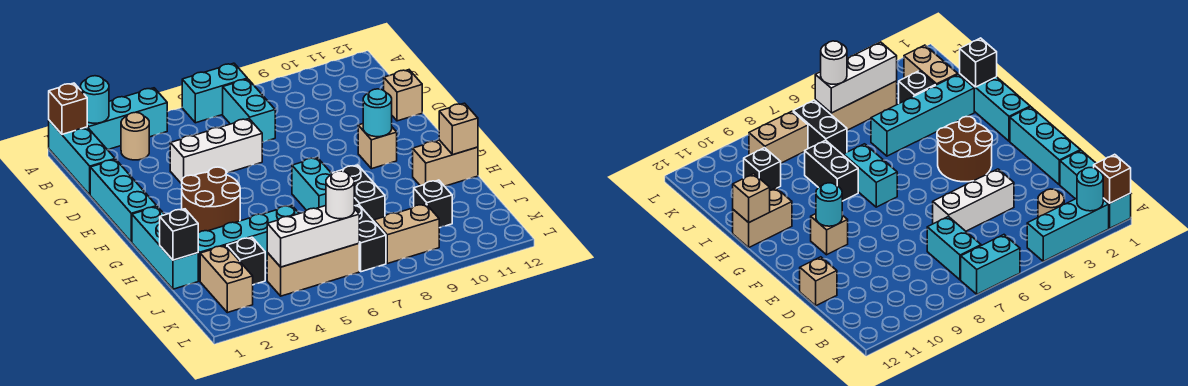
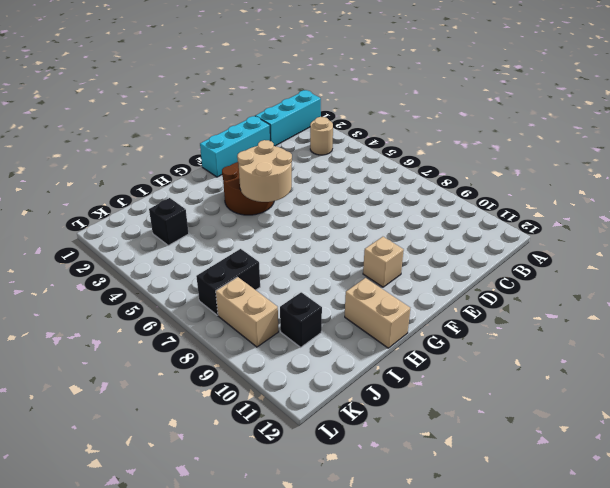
tan round brick F4:G5 level 2 -> none
none -> cyan brick A2:A4 level 1
none -> cyan brick A6:A7 level 1
none -> cyan brick B7:C7 level 1

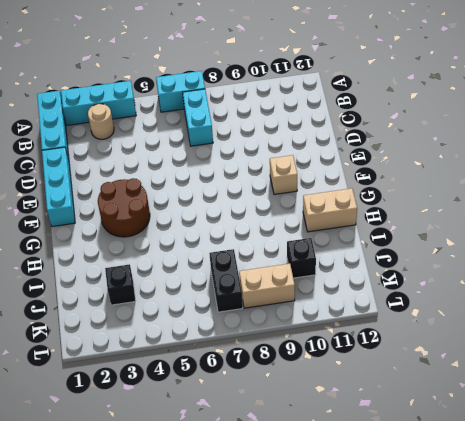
none -> white brick D4:D6 level 1
none -> tan brick D12 level 1
none -> cyan brick G1:I1 level 1

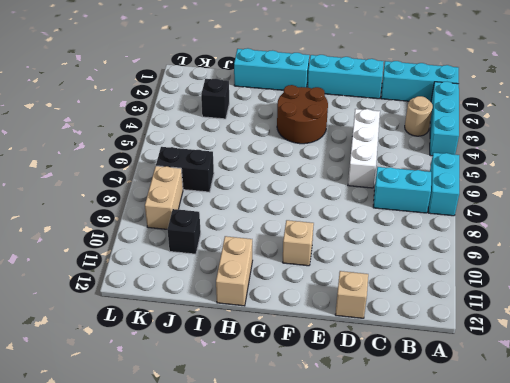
none -> cyan brick G7:H7 level 1
none -> black brick H8:I8 level 1
none -> cyan brick I2:I5 level 1

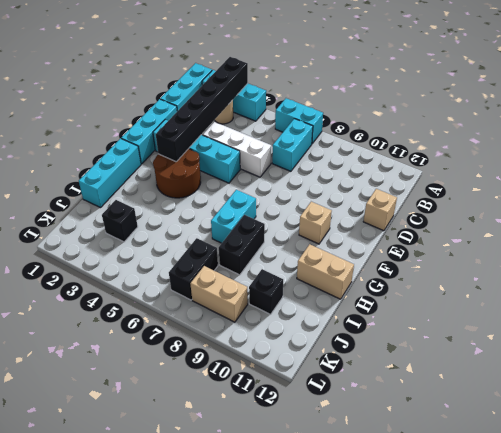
black brick A3:F3 level 2 -> none
cyan brick E2:E5 level 1 -> cyan brick I2:I5 level 1
none -> tan brick J2:K2 level 1
none -> tan brick K4:K6 level 1
none -> brown brick A1 level 2

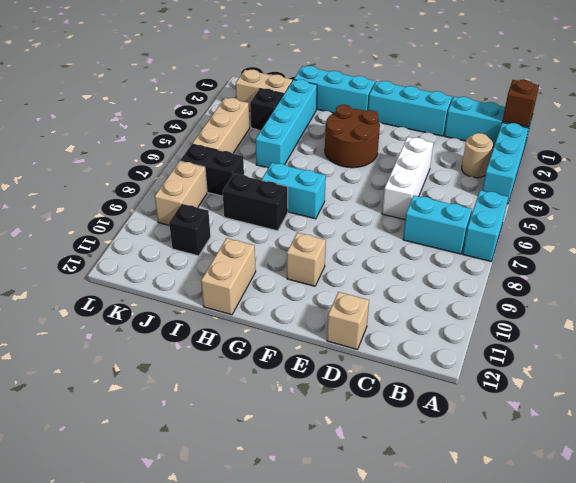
none -> cyan round brick A2 level 2
none -> cyan round brick F10 level 2
none -> tan brick H12 level 2

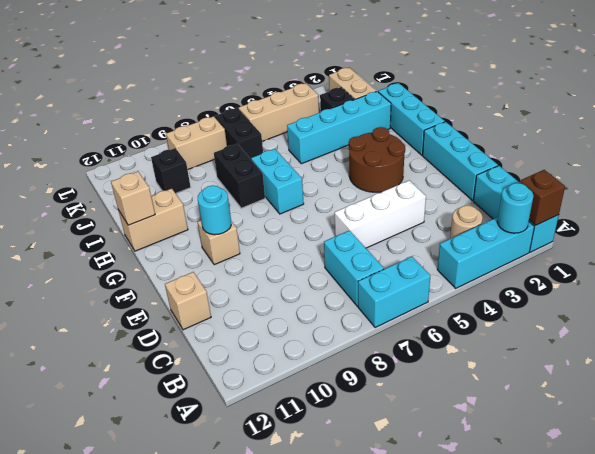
none -> black brick I1 level 2
none -> white brick K4:K6 level 2
none -> white round brick K6 level 3

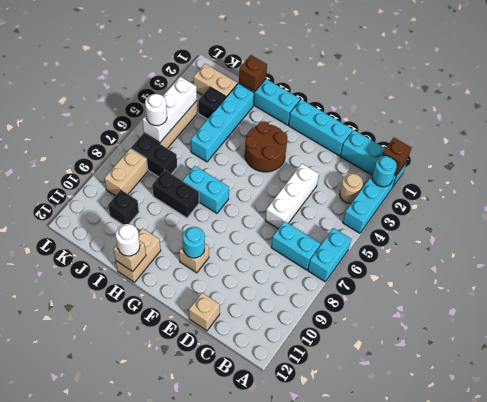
white round brick H12 level 3 -> none
brown brick I1 level 2 -> black brick I1 level 2

